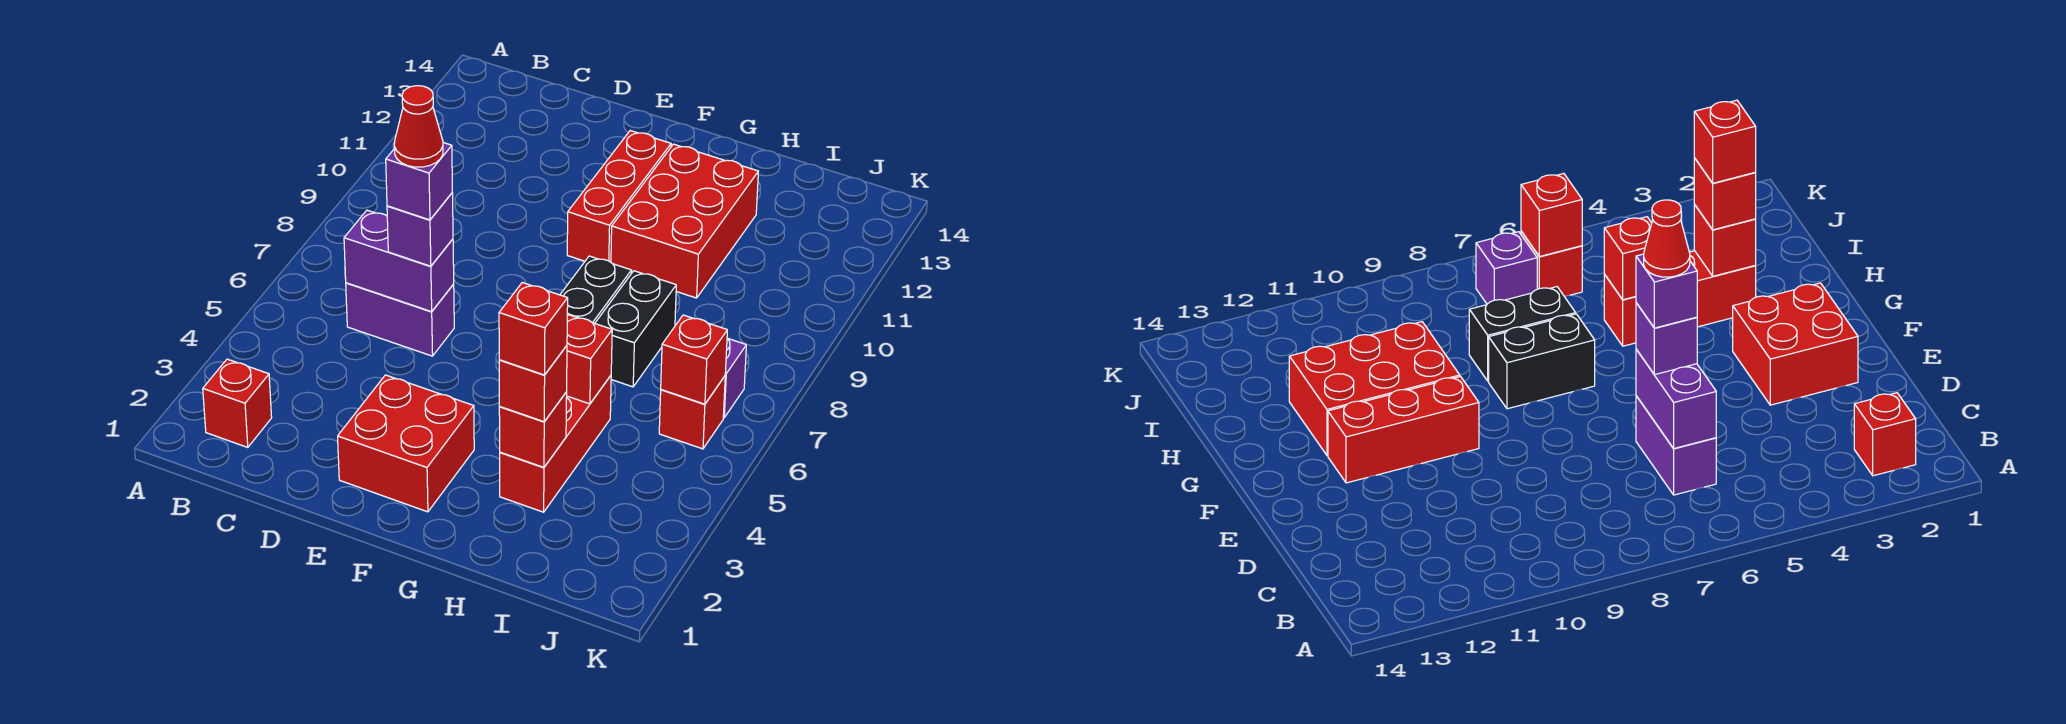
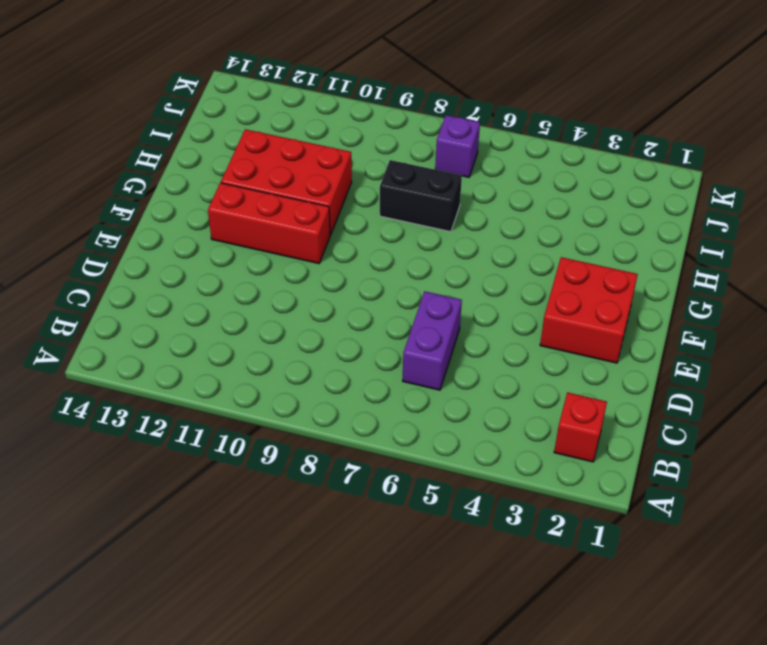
none -> black brick G7:G8 level 1
none -> red brick H3:H5 level 1
none -> red brick J6 level 1

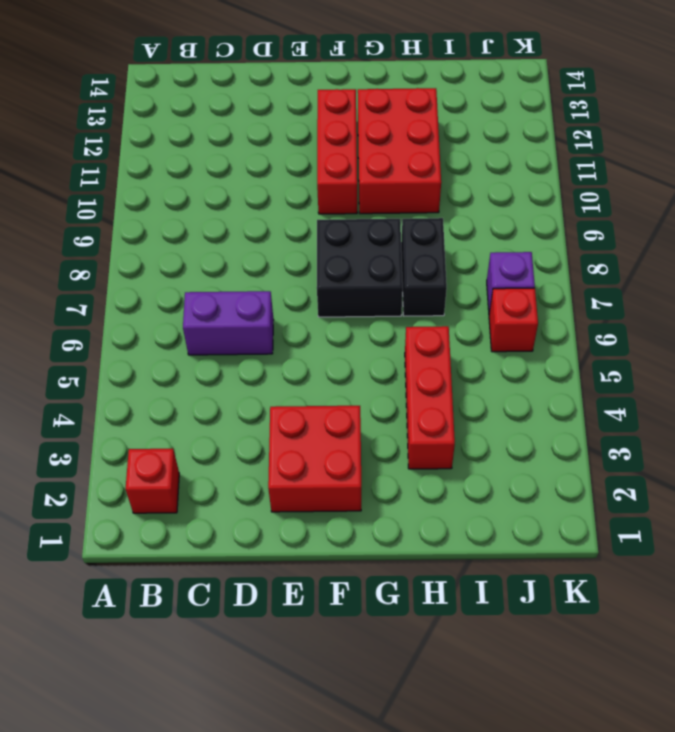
black brick F7:G8 level 1 -> black brick G7:G8 level 1
none -> purple brick C6:D6 level 2
none -> red brick H3 level 2
none -> red brick H5 level 2

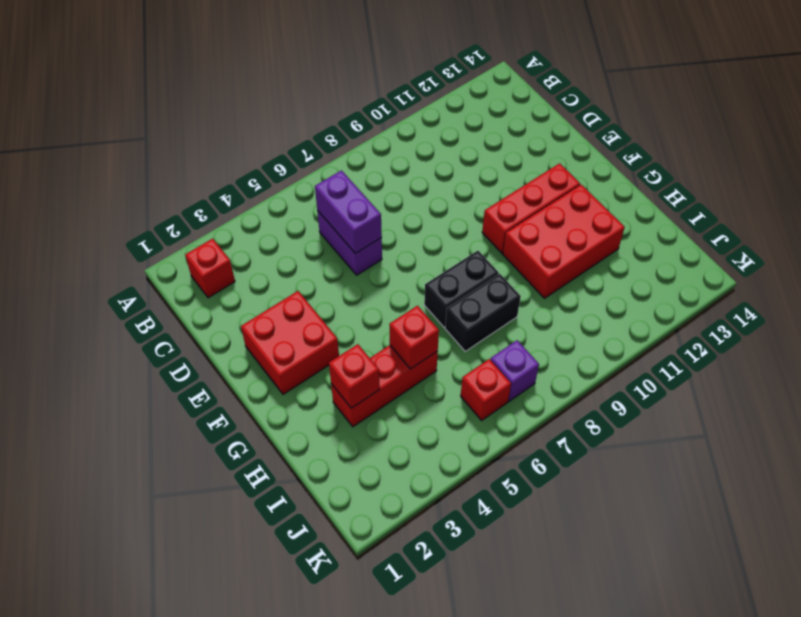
none -> red brick J6 level 2
none -> purple brick D6 level 3
none -> red brick H3 level 3

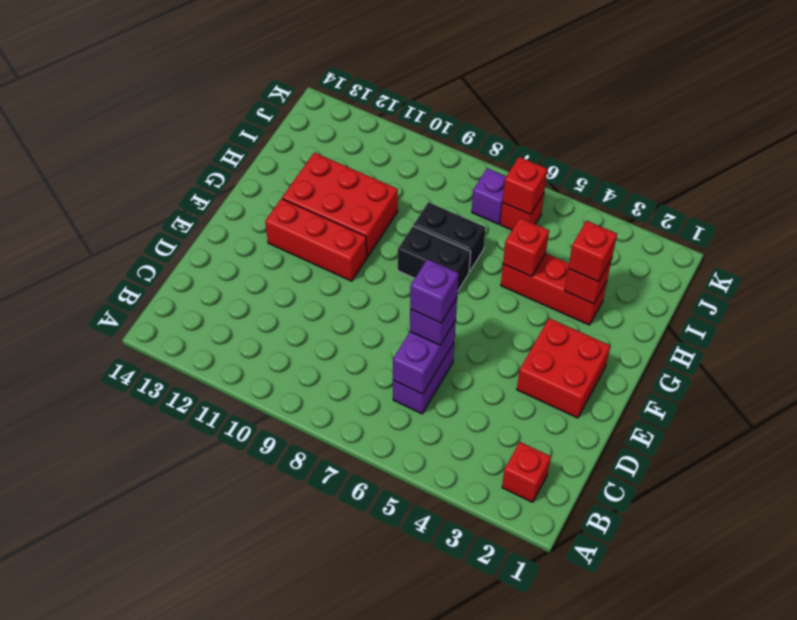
none -> red brick H3 level 4
none -> red cone D6 level 5

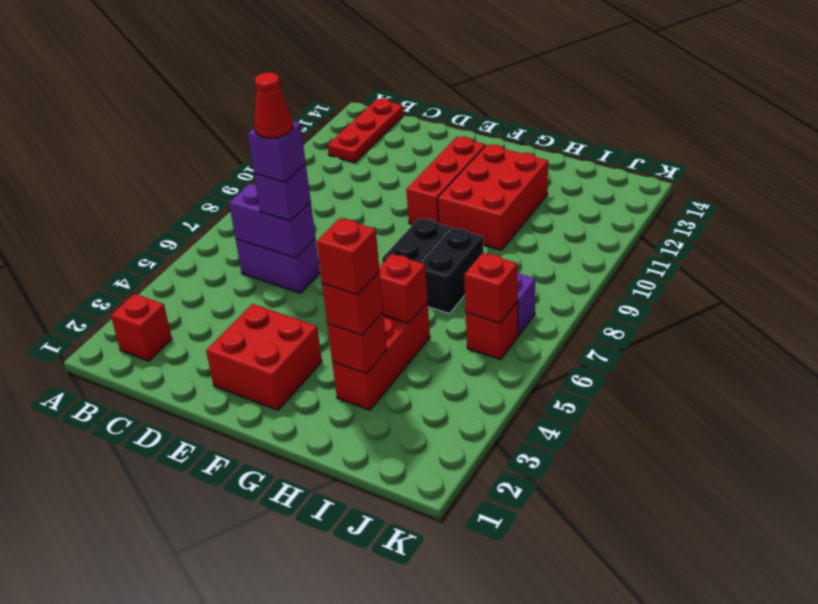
red plate B12:B14 level 1 -> none

